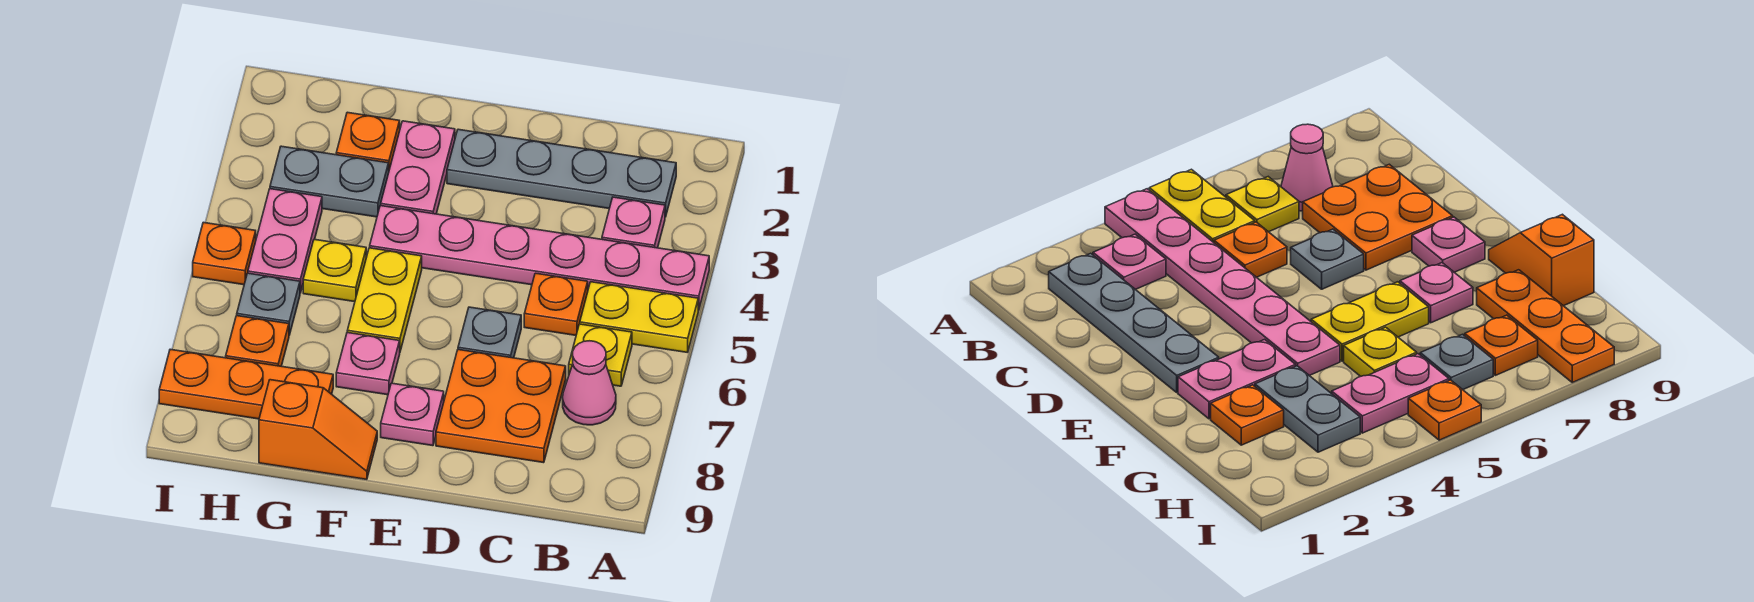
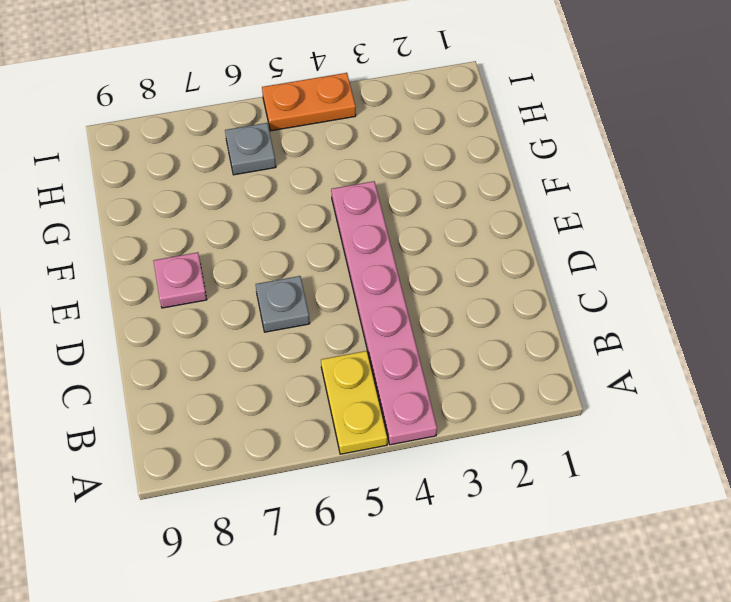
orange plate I4:I5 level 1 -> orange plate I5 level 1
none -> grey plate B2:E2 level 1
none -> pink plate B3 level 1
none -> yellow plate B6 level 1

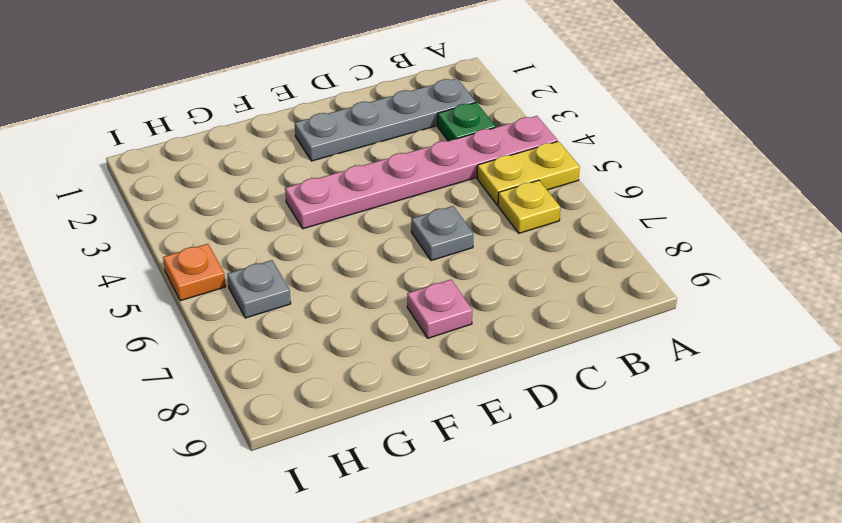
green plate B3 level 1 -> pink plate B3 level 1
none -> pink cone B7 level 1
none -> orange plate C5 level 1
none -> orange plate C7:D8 level 1

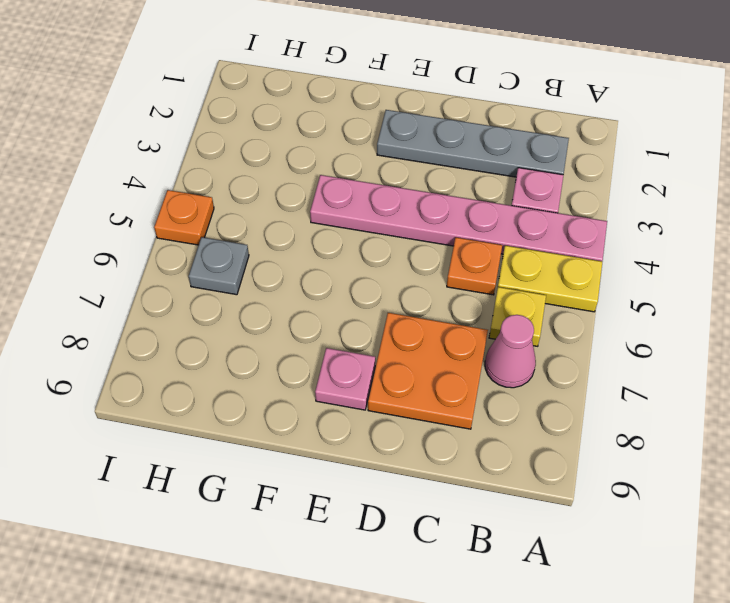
none -> grey plate D6 level 1
none -> pink plate F2:F3 level 1
none -> yellow plate F5:F6 level 1

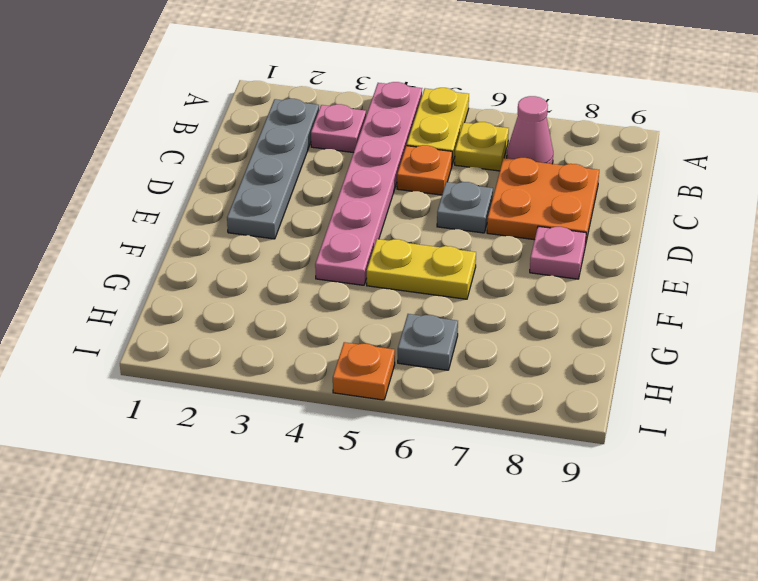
none -> pink plate F2:F3 level 1
none -> pink plate F7 level 1
none -> orange slope F9:G9 level 1 top G

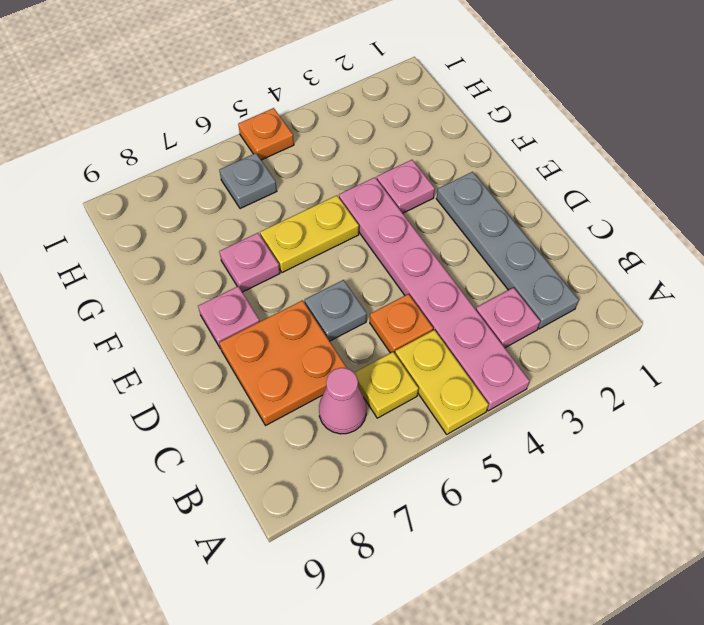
pink plate F3 level 1 -> pink plate F2:F3 level 1
none -> orange slope F9:G9 level 1 top G
none -> orange plate G2 level 1
none -> grey plate G3:H3 level 1

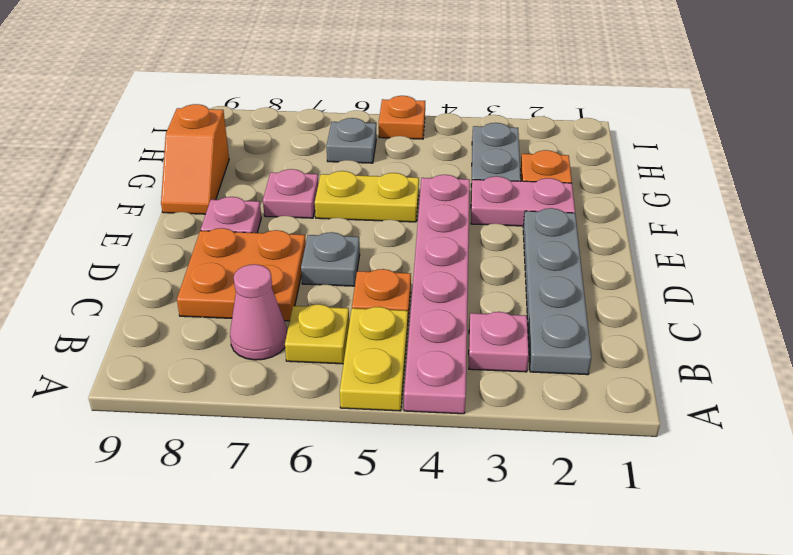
none -> yellow plate G5 level 1
none -> orange plate G8:I8 level 1
none -> pink plate H4:H5 level 1

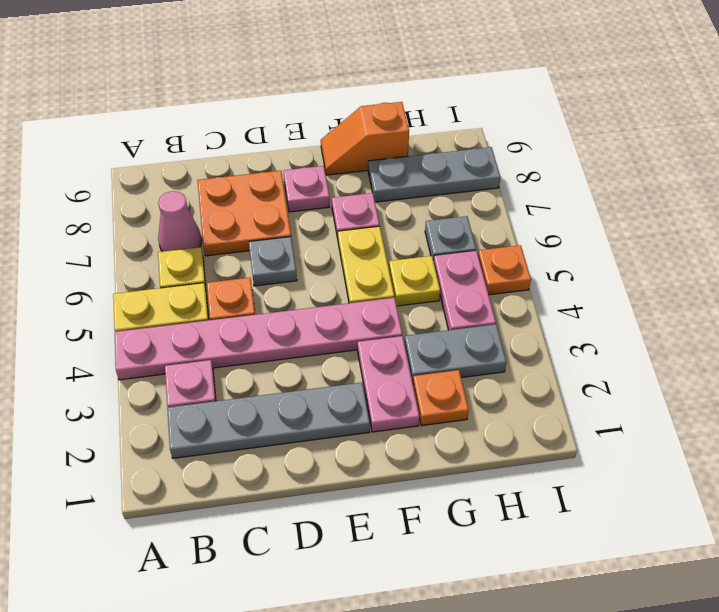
grey plate G8:I8 level 1 -> orange plate G8:I8 level 1
none -> orange plate H7 level 1

